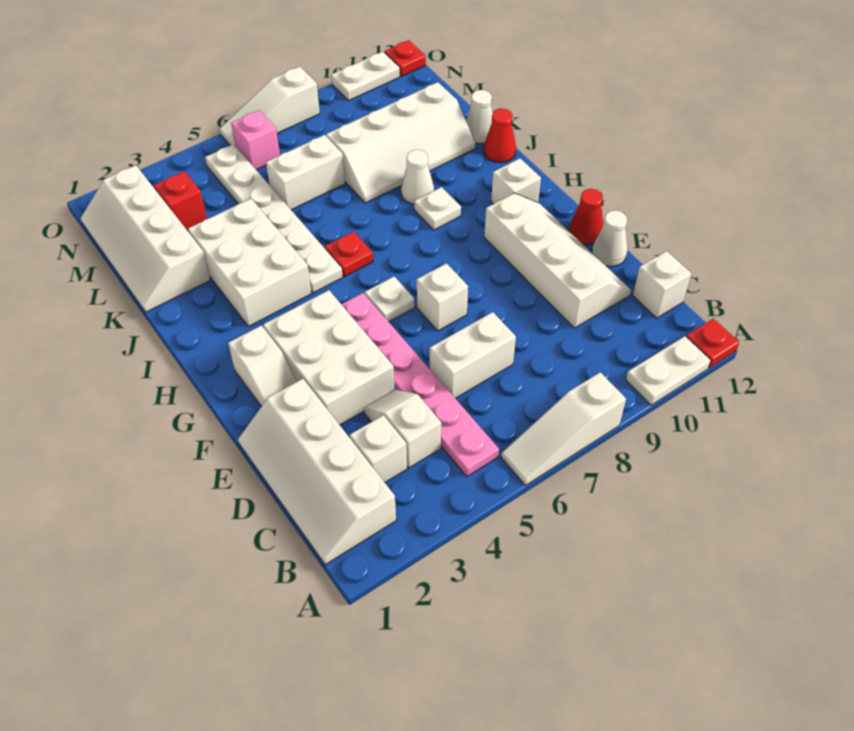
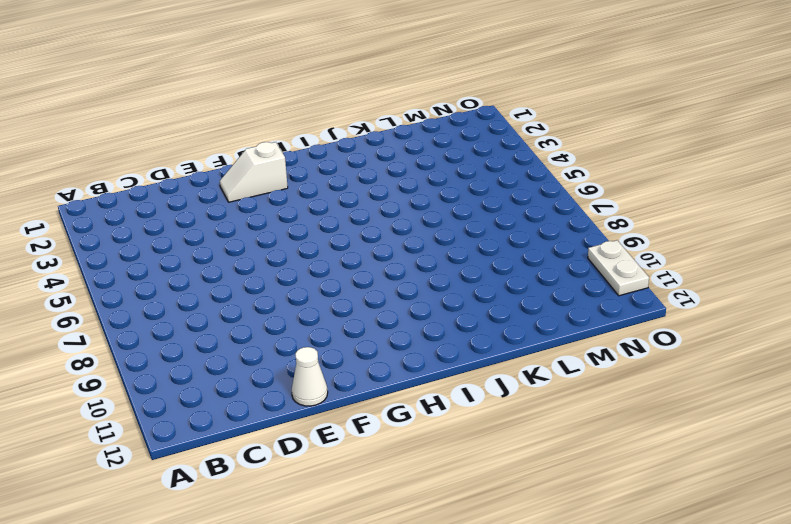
none -> white slope A6:A8 level 1 top 8
none -> white plate A10:A11 level 1
none -> red plate A12 level 1
none -> white slope B1:E2 level 1 top 2

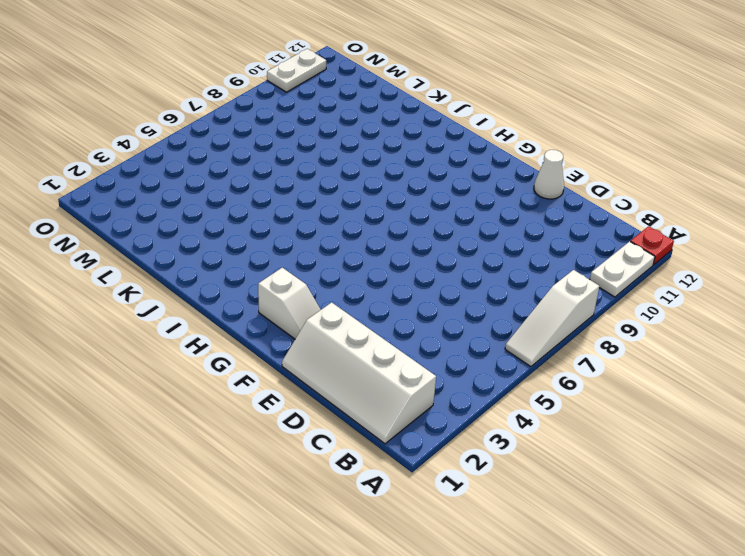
none -> pink plate B5:G5 level 1
none -> white brick C3 level 1
none -> white slope C4:D4 level 1 top C
none -> white brick C12 level 1

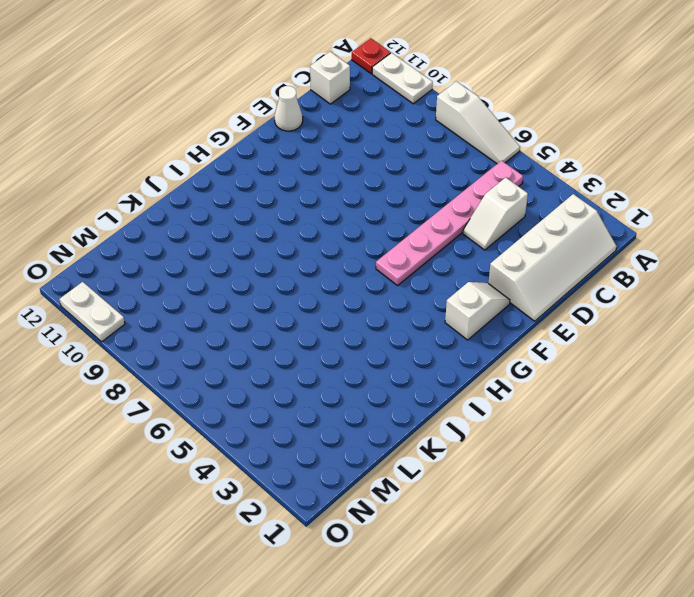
none -> white brick C3 level 1
none -> white brick D6:D7 level 1
none -> white slope D10:G11 level 1 top 10
none -> white brick E3:G4 level 1

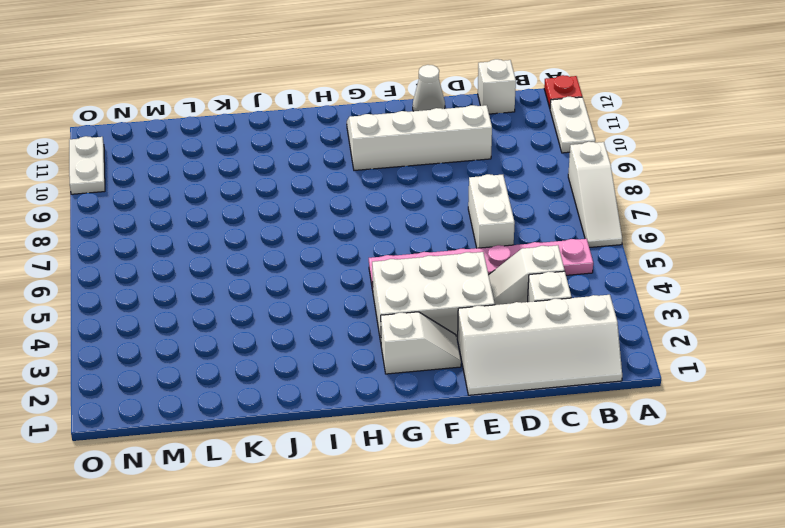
none -> white brick F7 level 1
none -> red cone F12 level 1
none -> white plate G6 level 1
none -> white brick H11 level 1

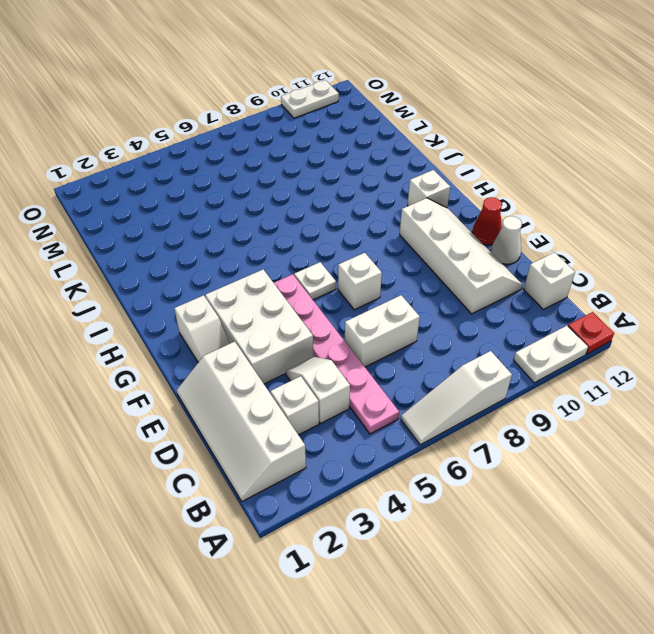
none -> white brick I3:K4 level 1
none -> white plate I5:N5 level 1
none -> red plate I6 level 1
none -> white plate I9 level 1

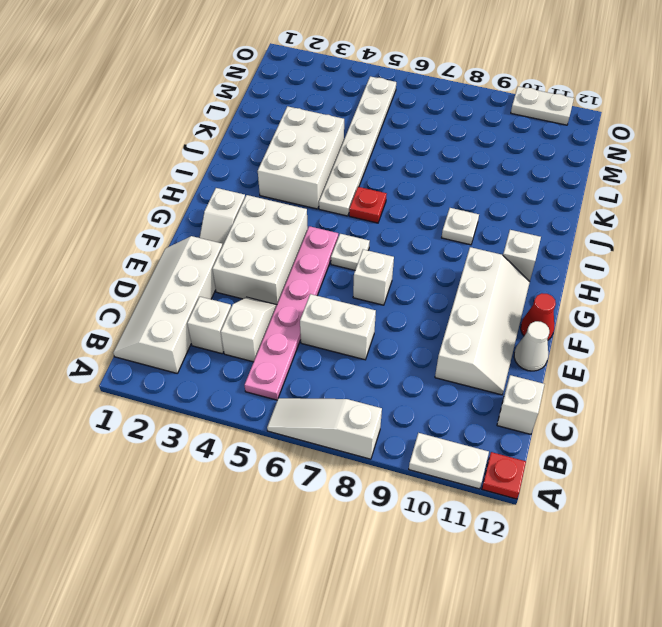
none -> white cone J9 level 1
none -> red cone J12 level 1
none -> white slope K1:N2 level 1 top 2
none -> white slope K8:L11 level 1 top L

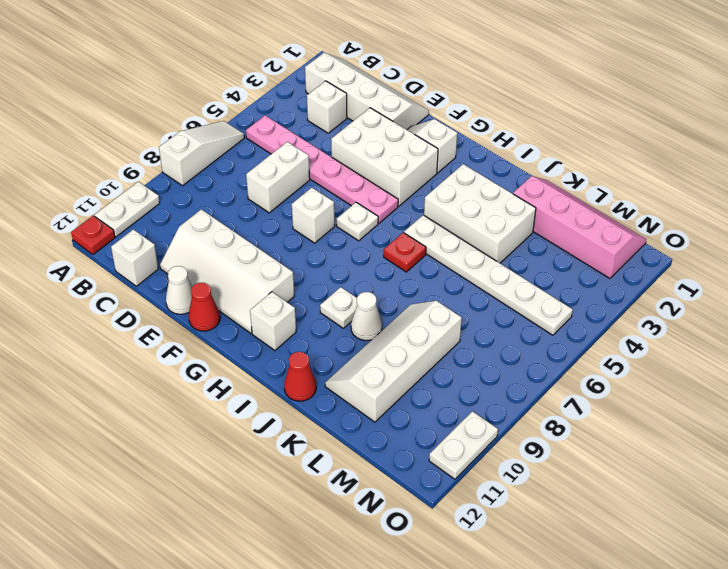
pink slope K1:N2 level 1 top 2 -> white slope K1:N2 level 1 top 2
none -> white slope C4:D4 level 1 top C
none -> white cone K12 level 1
none -> white brick L6:L7 level 1
none -> red brick M3 level 1

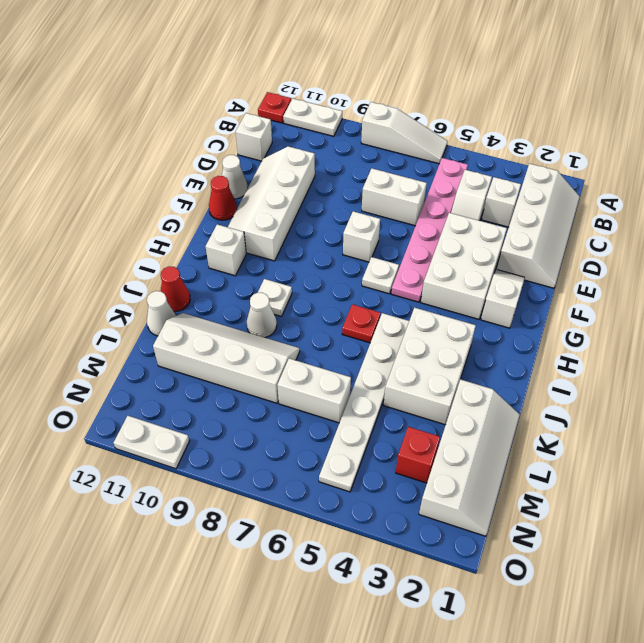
none -> pink brick N6 level 1
none -> white slope O6:O8 level 1 top 8
none -> red plate O12 level 1

